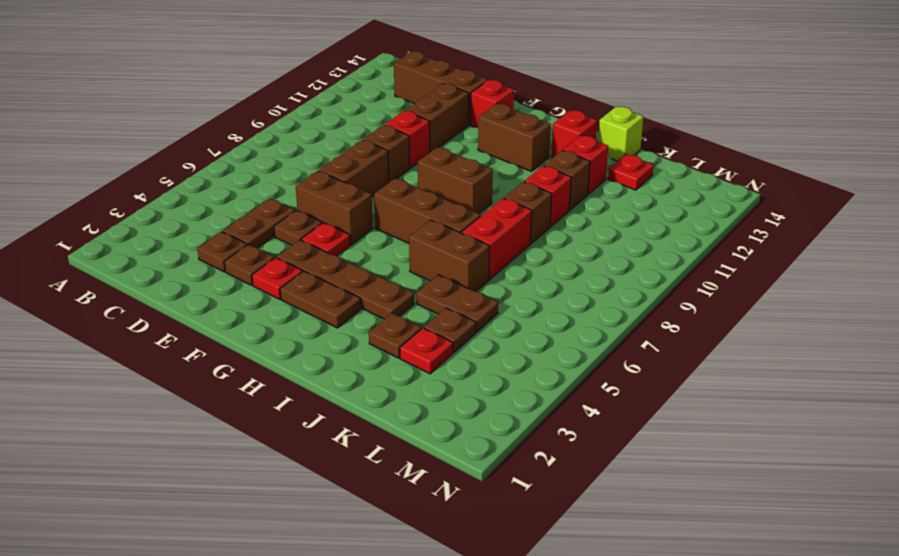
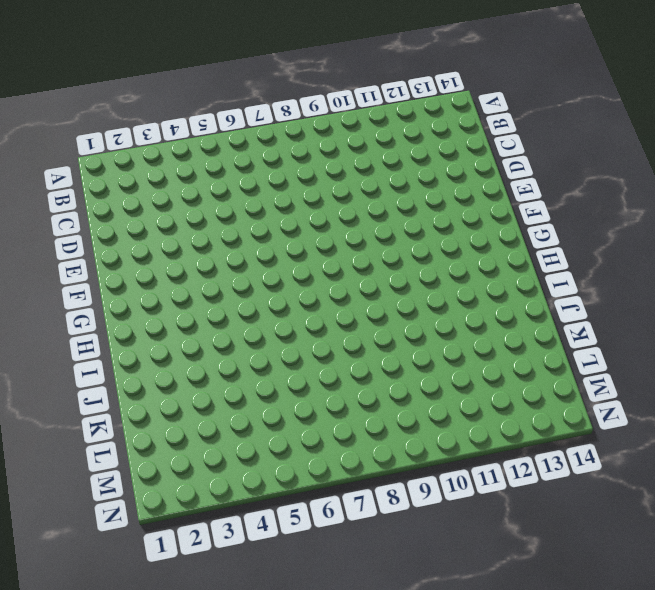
none -> brown brick C13:E13 level 1
none -> brown plate D3 level 1
none -> brown plate D4:D5 level 1
none -> brown plate E3 level 1

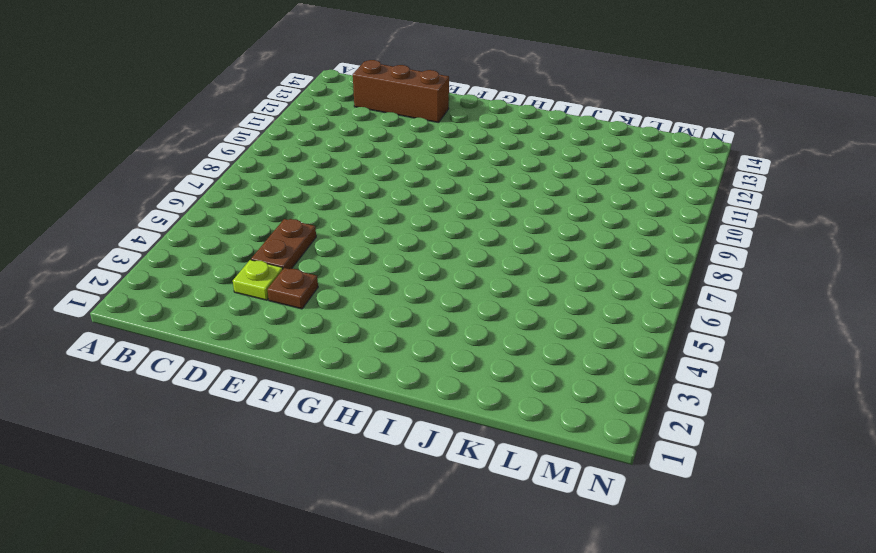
lime plate D3 level 1 -> brown plate D3 level 1
none -> brown plate E5 level 1
none -> brown brick E6:F6 level 1
none -> brown brick E7:E8 level 1
none -> brown brick E9 level 1

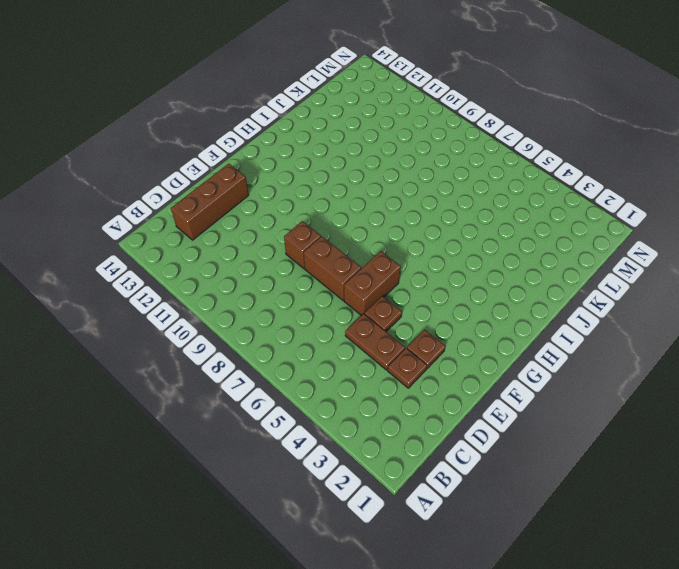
none -> red brick E10 level 1
none -> brown brick E11:E12 level 1
none -> red plate F3 level 1
none -> brown plate F4:I4 level 1

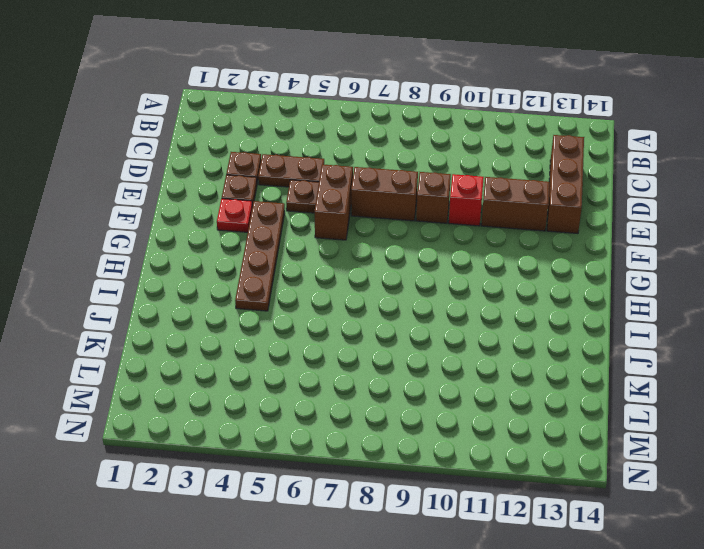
none -> red plate F5 level 1
none -> red brick F13 level 1
none -> brown plate G3:H3 level 1
none -> brown brick G7:I7 level 1

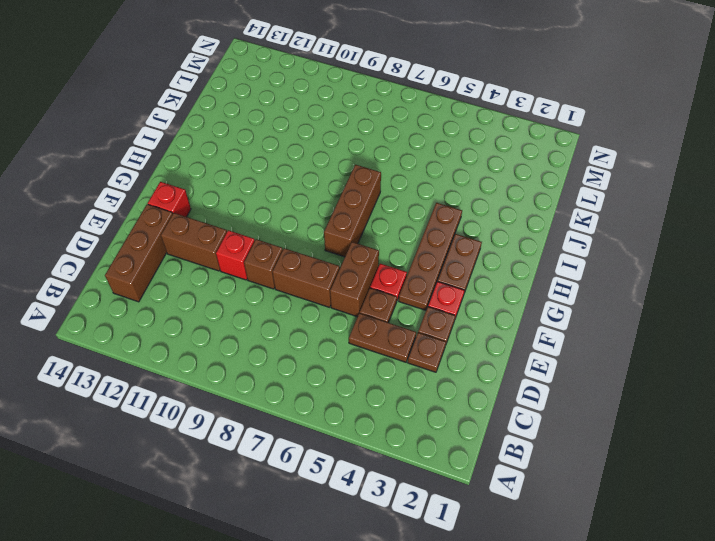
none -> brown brick G9:H9 level 1
none -> brown brick G12:H12 level 1
none -> brown brick I6:J6 level 1
none -> red brick I13 level 1

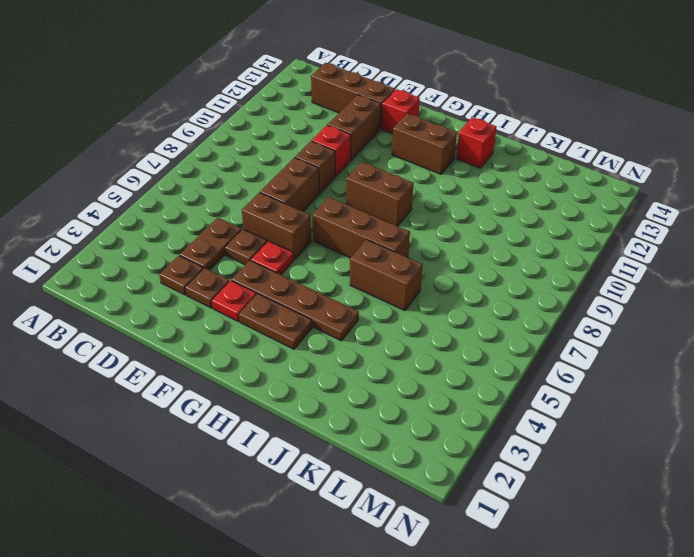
none -> brown plate J3 level 1
none -> brown plate J5:K5 level 1
none -> red brick J7:J8 level 1
none -> brown brick J9 level 1

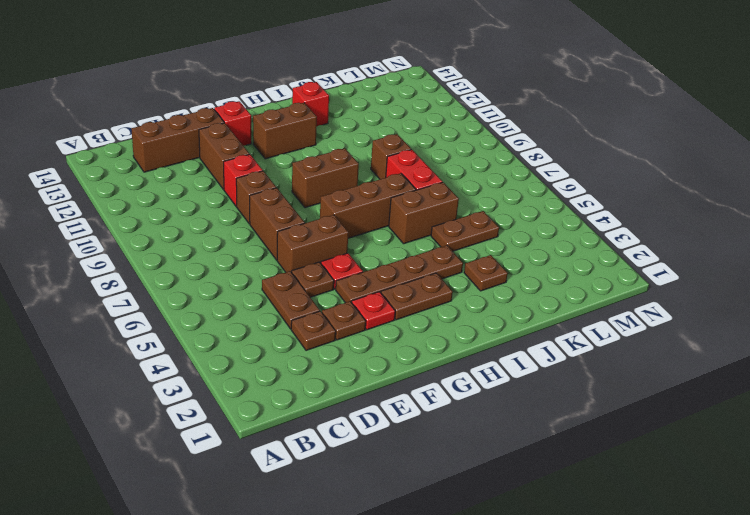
none -> red brick J10 level 1
none -> brown brick J11 level 1
none -> red brick J12 level 1
none -> lime brick J14 level 1

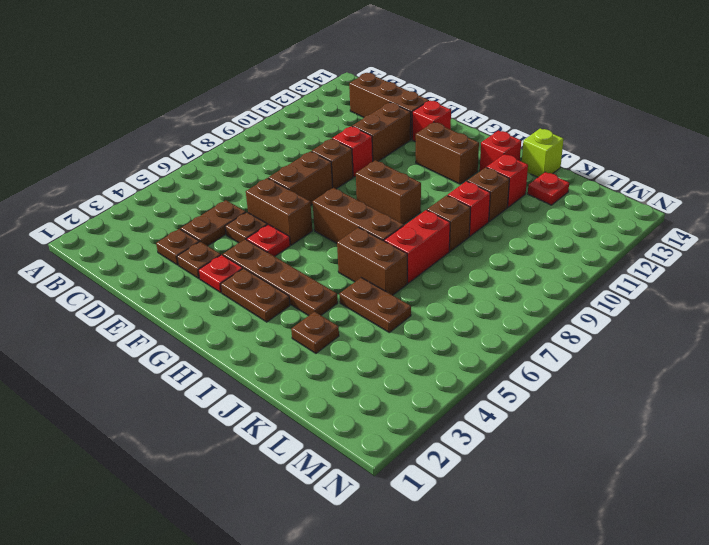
none -> red plate K3 level 1
none -> brown plate K4 level 1

